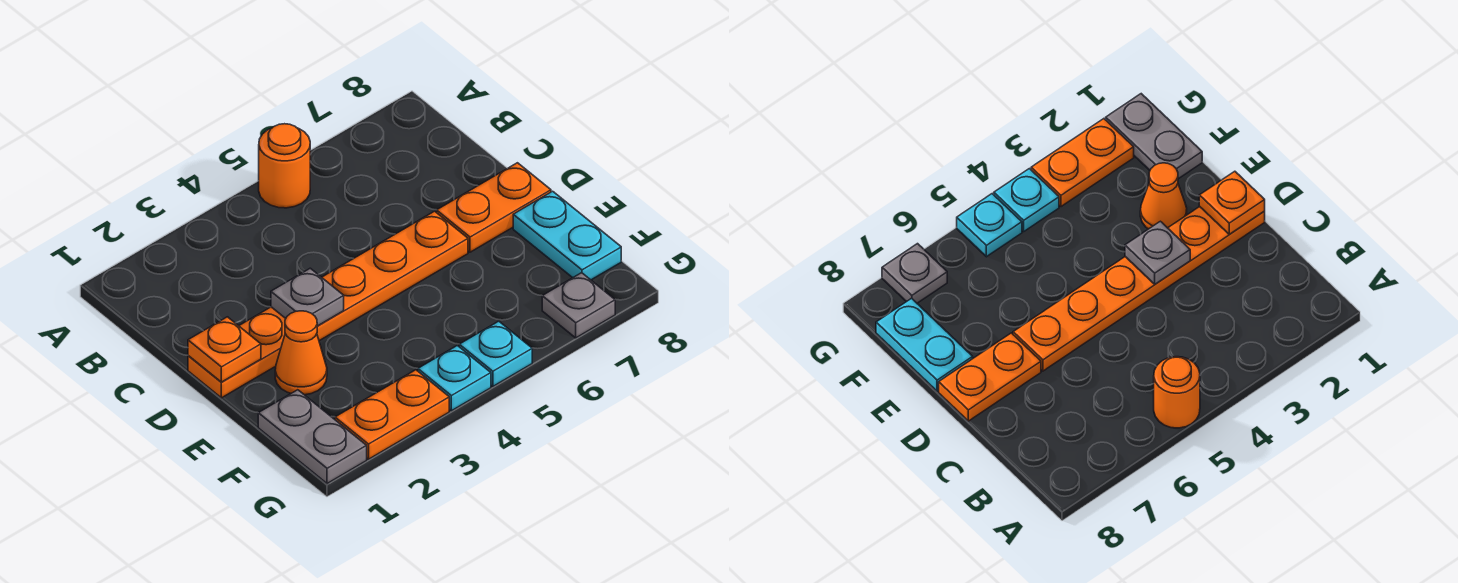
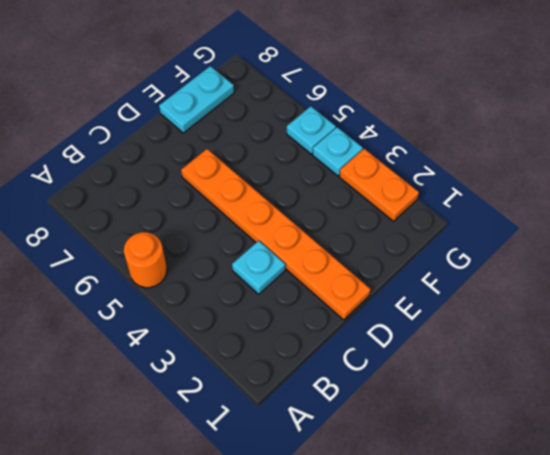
cyan plate C3 level 1 -> none
none -> orange plate D7:D8 level 1
none -> orange cone E2 level 1
none -> grey plate F1:G1 level 1

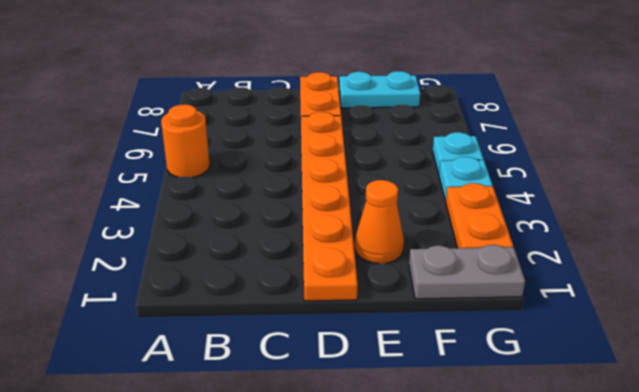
none -> grey plate G7 level 1
none -> orange plate D1 level 2
none -> grey plate D3 level 2

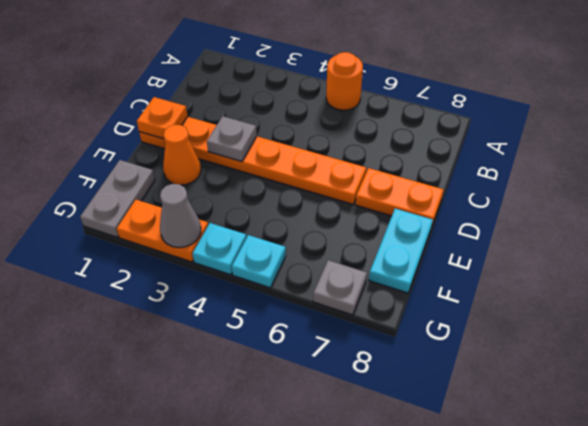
grey cone G3 level 2 -> none

